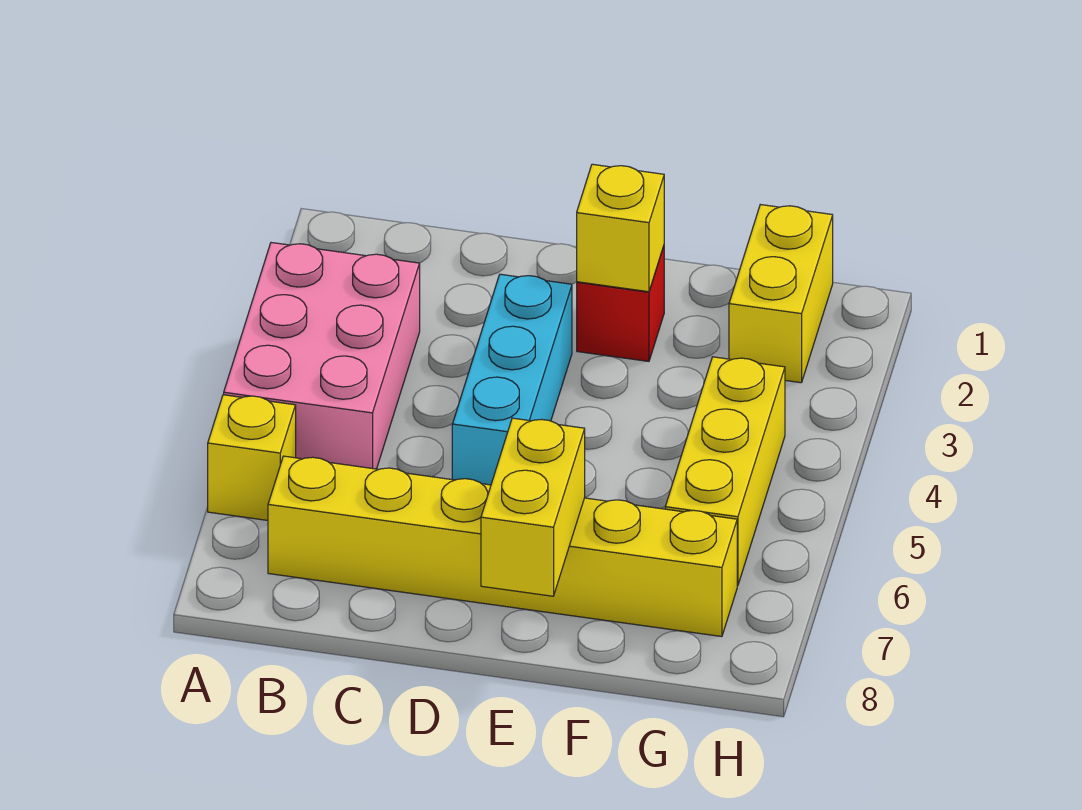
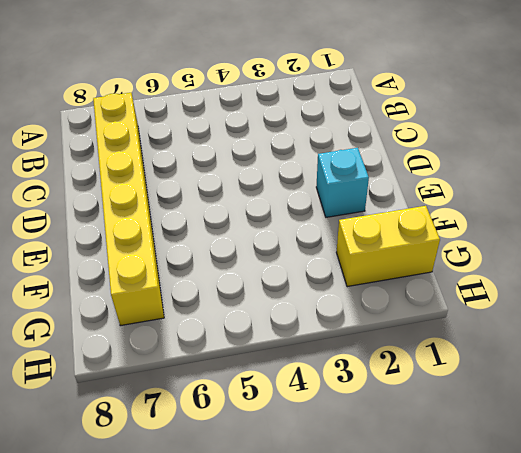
cyan brick E2 level 1 -> red brick E2 level 1
none -> pink brick A3:B5 level 1
none -> yellow brick A6 level 1

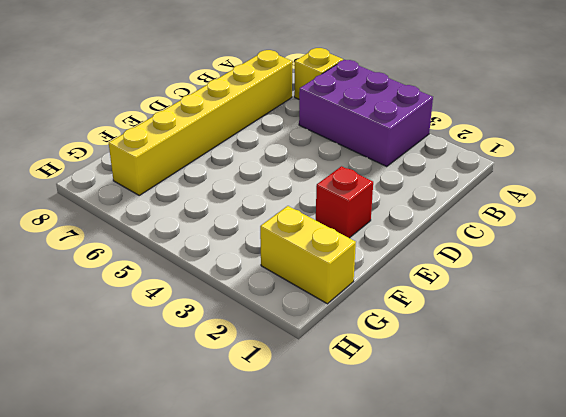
purple brick A3:B5 level 1 -> pink brick A3:B5 level 1
none -> cyan brick D3:D5 level 1
none -> yellow brick G4:G6 level 1

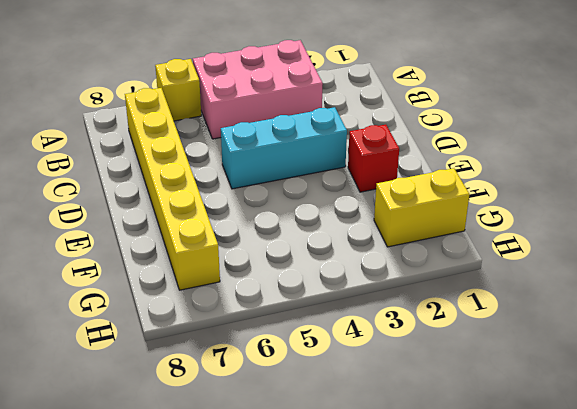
none -> yellow brick G4:G6 level 1
none -> yellow brick E2 level 2

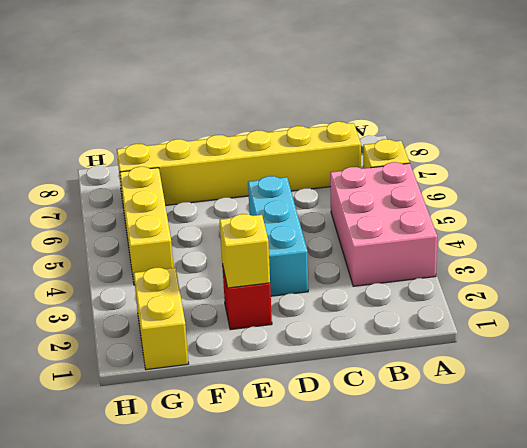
none -> yellow brick E7:E8 level 2

